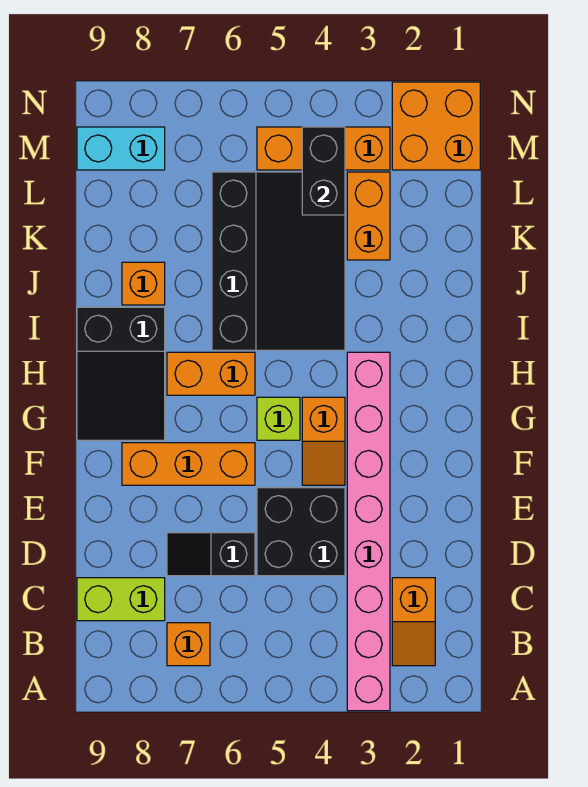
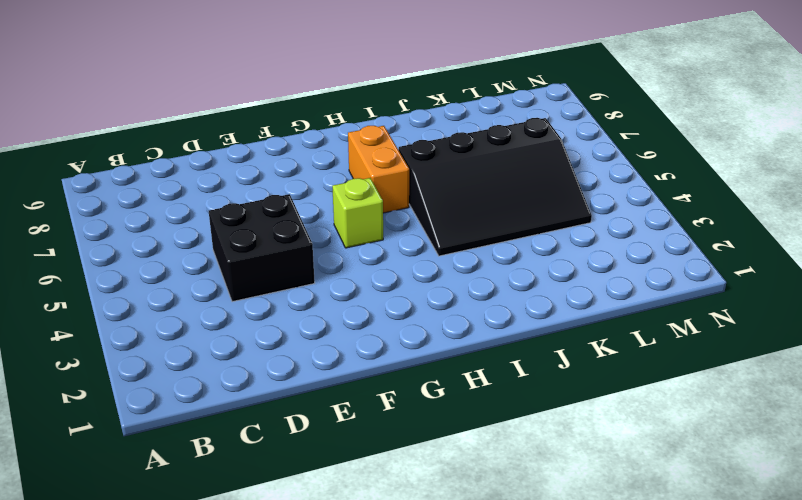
none -> pink brick A3:H3 level 1
none -> orange slope B2:C2 level 1 top C
none -> orange brick B7 level 1

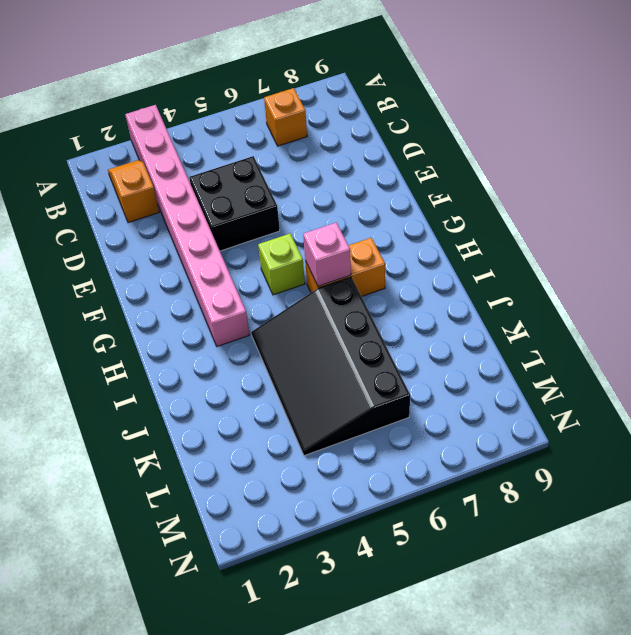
pink brick H6 level 2 -> none
none -> lime brick C8:C9 level 1
none -> black slope D6:D7 level 1 top 6
none -> orange slope F4:G4 level 1 top G

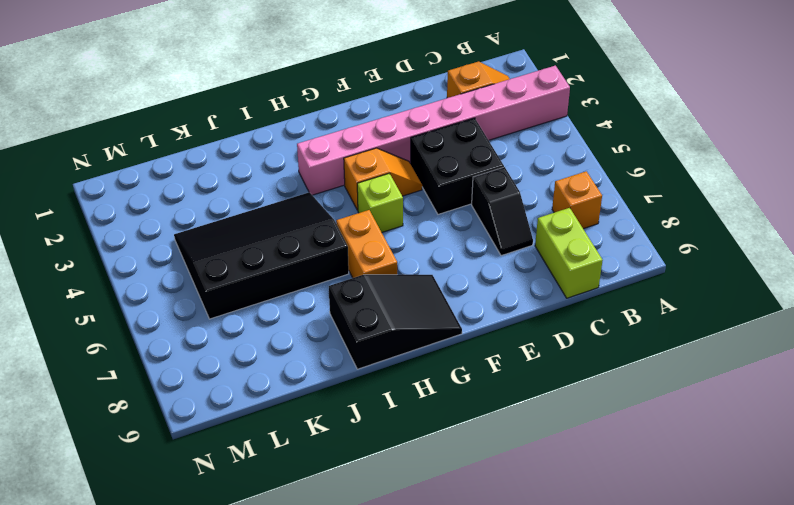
none -> orange brick F6:F8 level 1
none -> orange brick J8 level 1
none -> orange brick K3:L3 level 1

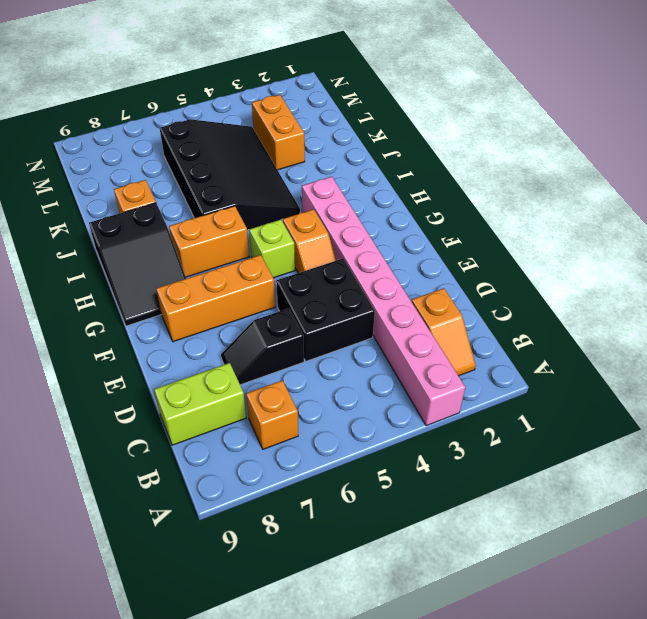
none -> orange brick M1:N2 level 1
none -> orange brick M3:M5 level 1
none -> cyan brick M8:M9 level 1

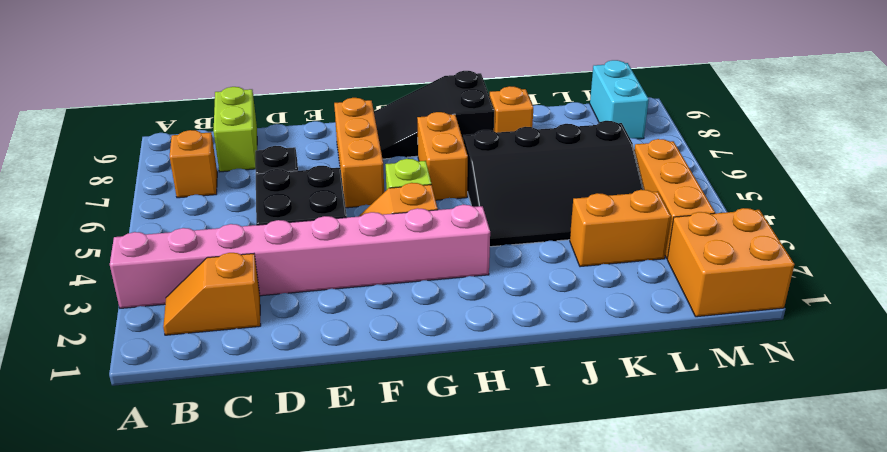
none -> black brick L4:M4 level 2

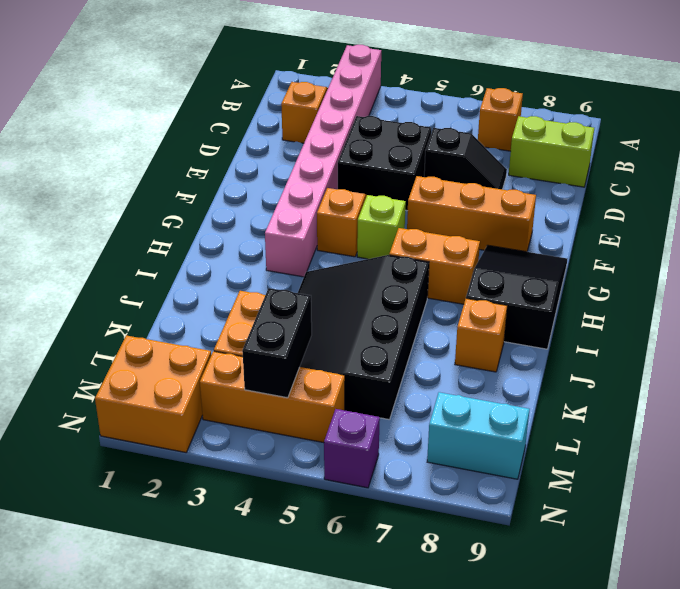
purple brick N6 level 1 -> none

